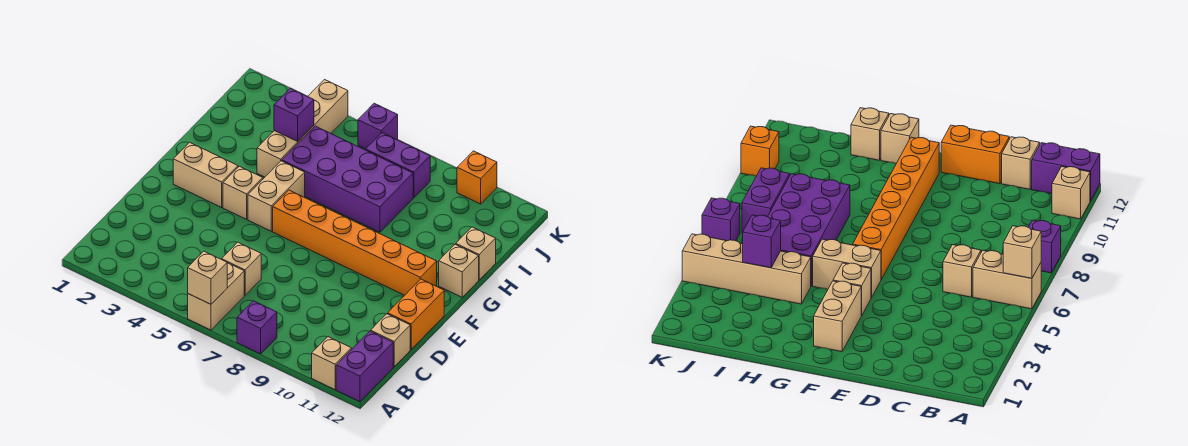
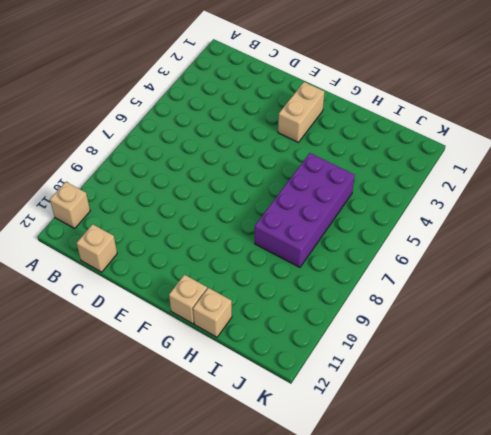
none -> tan brick A6:B6 level 1
none -> purple brick A8 level 1
none -> purple brick A12:B12 level 1

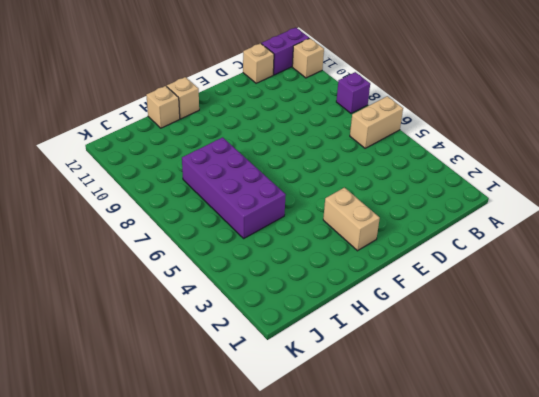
none -> tan brick C6 level 1
none -> orange brick D12:E12 level 1
none -> tan brick F4 level 1

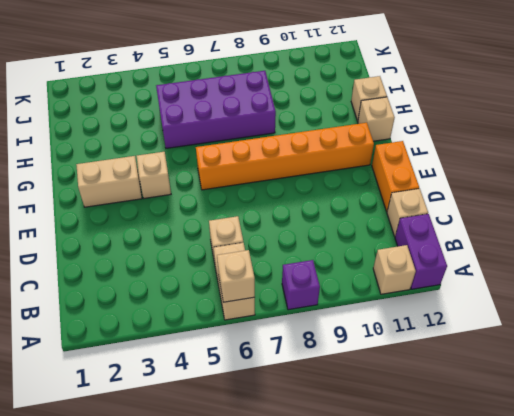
none -> tan brick F5:G5 level 1
none -> tan brick H4:K4 level 1
none -> purple brick J7:J8 level 1

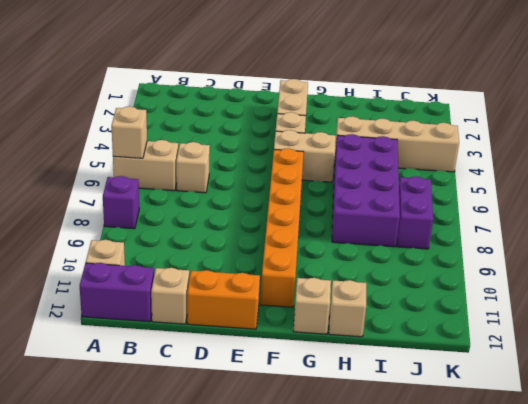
none -> purple brick K6 level 1
none -> orange brick K10 level 1
none -> purple brick I4 level 2

